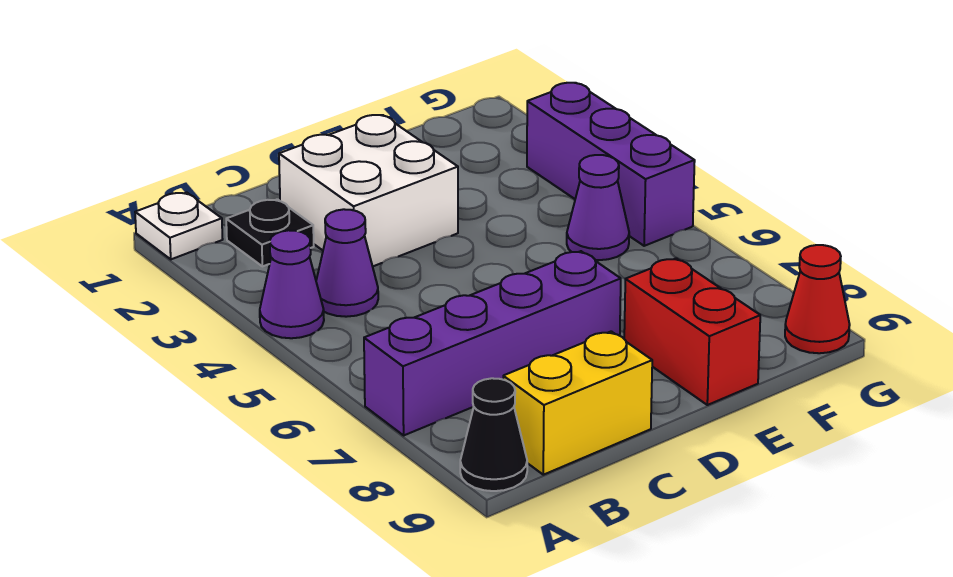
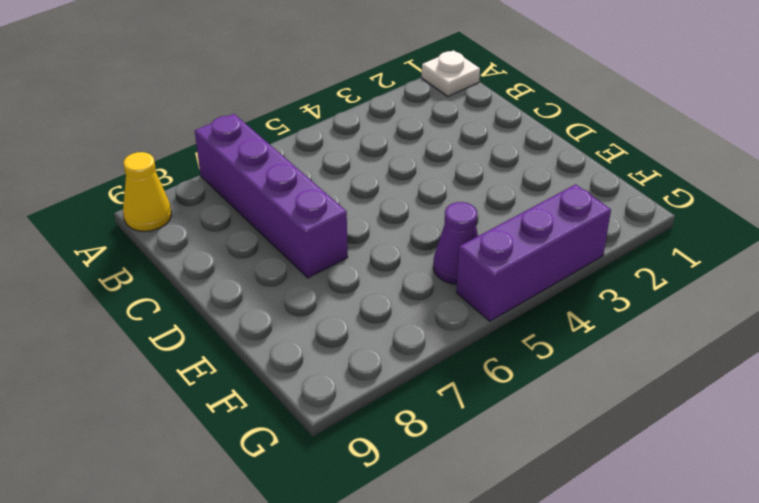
yellow cone A9 level 1 -> black cone A9 level 1
none -> purple cone A4 level 1
none -> black plate B2 level 1
none -> purple cone B4 level 1

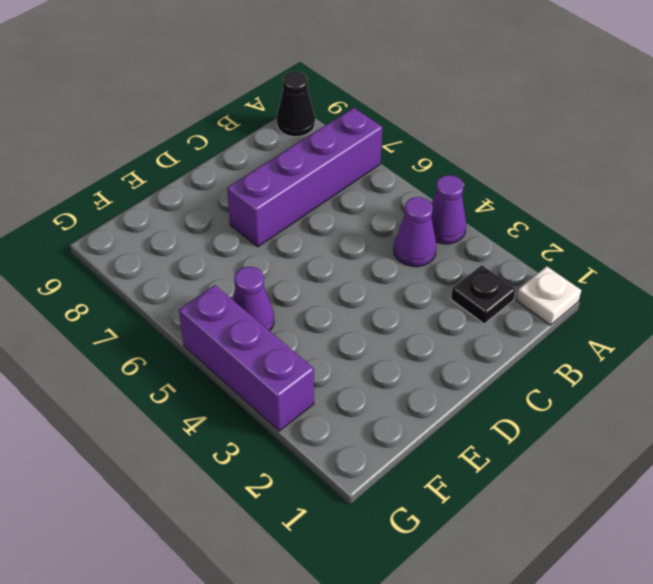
none -> yellow brick B9:C9 level 1
none -> white brick C2:D3 level 1
none -> red brick E8:E9 level 1

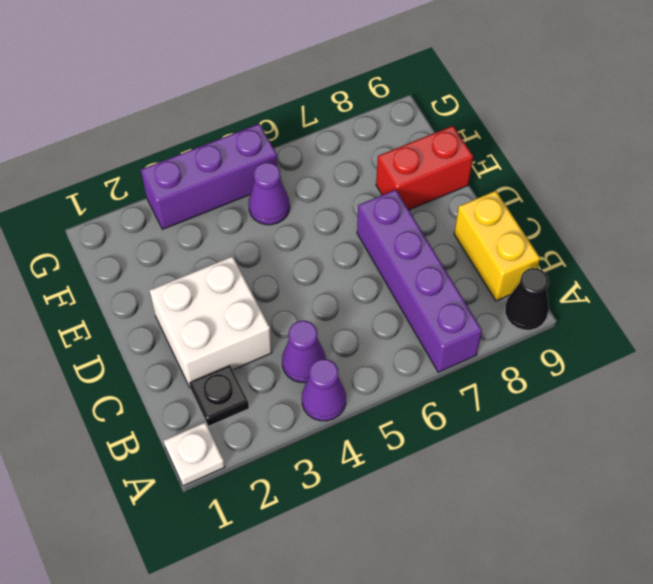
none -> red cone G9 level 1

